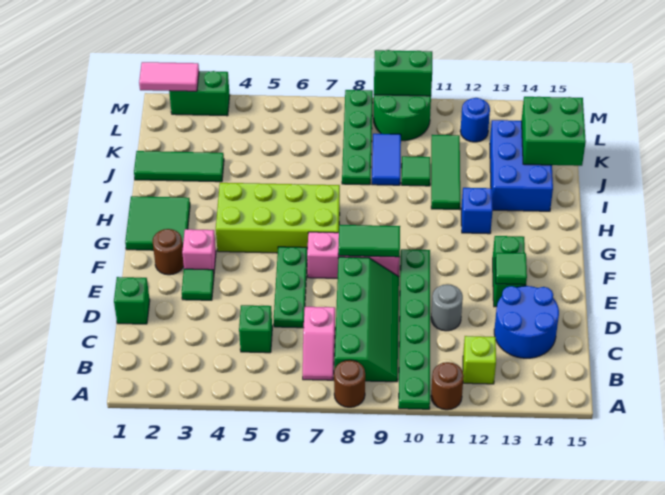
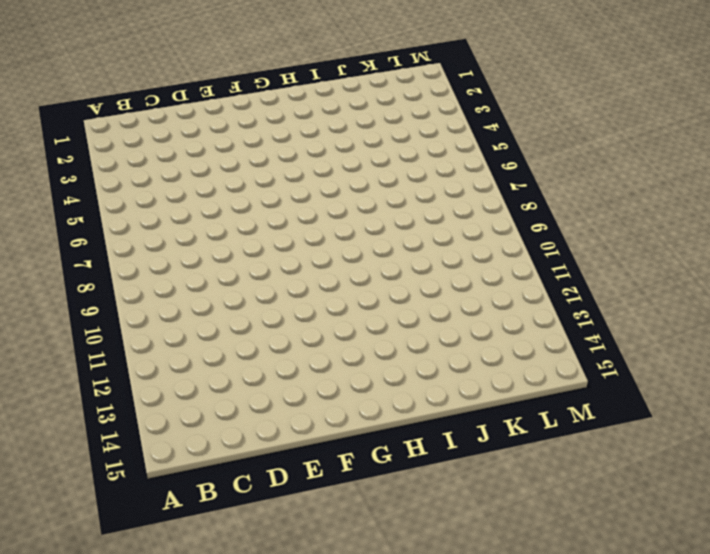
none -> brown round brick A8 level 1
none -> green plate A10:F10 level 1
none -> brown round brick A11 level 1
none -> pink slope B7:C7 level 1 top C

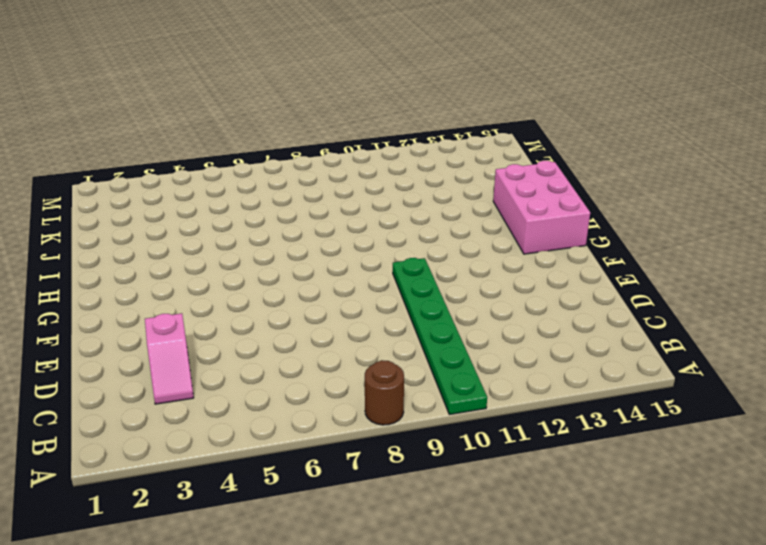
pink slope C3:D3 level 1 top D -> pink slope B7:C7 level 1 top C
pink brick G14:I15 level 1 -> blue brick I13:K14 level 1
none -> brown round brick A11 level 1
none -> green slope B8:E9 level 1 top 8
none -> lime brick B12 level 1
none -> green brick C5 level 1

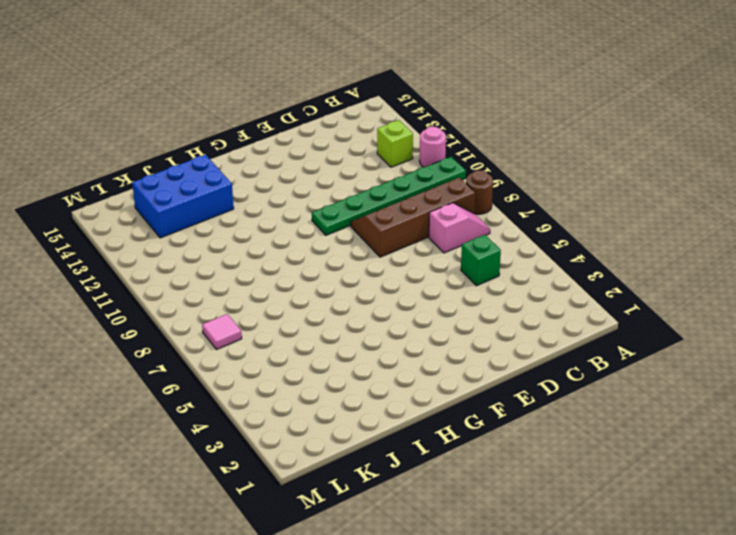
pink round brick A11 level 1 -> brown round brick A11 level 1
brown slope B8:E9 level 1 top 8 -> green slope B8:E9 level 1 top 8
pink tile L7 level 1 -> none
none -> blue round brick C13:D14 level 1
none -> green brick D1 level 1
none -> green plate D6:F6 level 1
none -> grey round brick D11 level 1

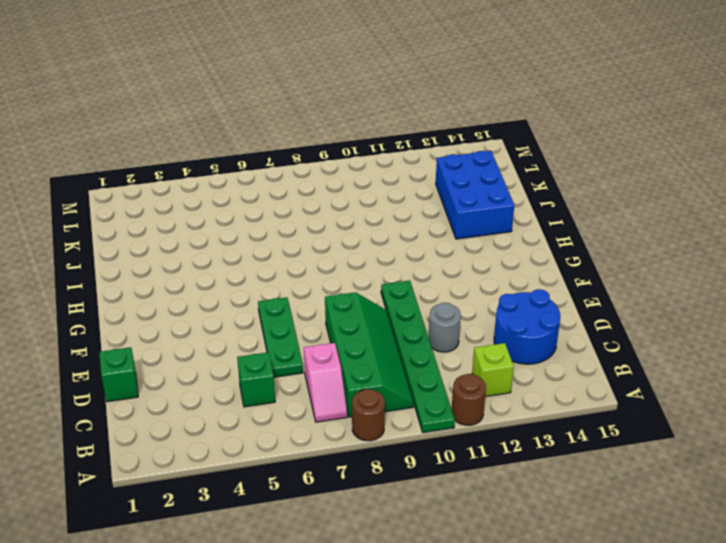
none -> green tile E3 level 1
none -> green brick E13:F13 level 1
none -> brown round brick F2 level 1
none -> pink brick F3 level 1

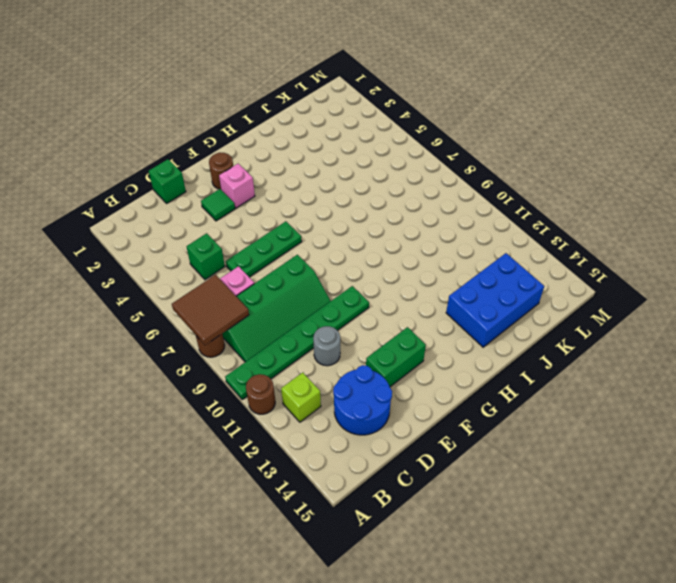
brown tile A7:B8 level 2 -> none
none -> pink brick F7:F9 level 1
none -> green tile G1:H2 level 1
none -> lime brick G4:H7 level 1
none -> blue brick H12 level 1

